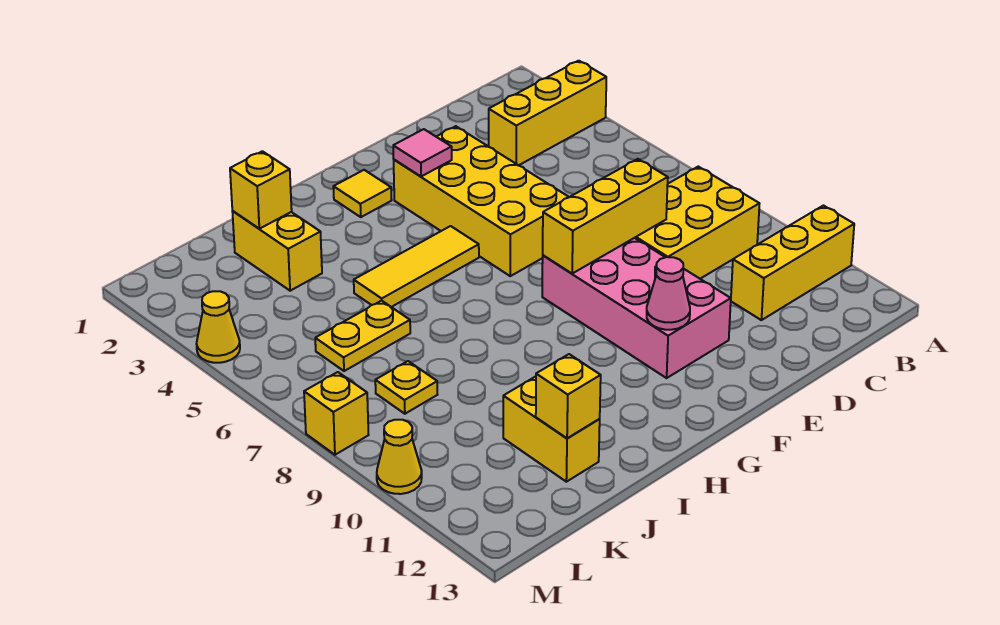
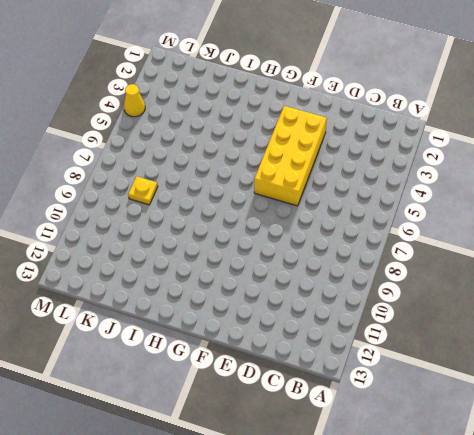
none -> yellow brick A3:C3 level 1
none -> yellow brick A11:C11 level 1
none -> yellow brick B8:D9 level 1

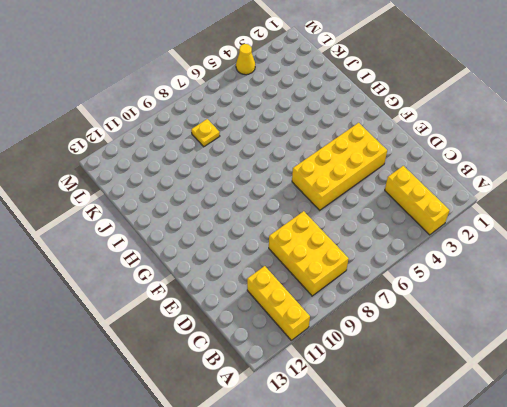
none -> pink brick E8:F11 level 1
none -> yellow tile G2 level 1
none -> yellow tile G5:I5 level 1

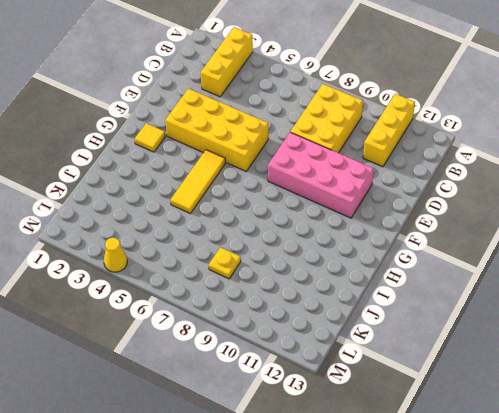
none -> yellow brick J2:J3 level 1
none -> yellow plate J6:K6 level 1
none -> yellow brick J11:J12 level 1

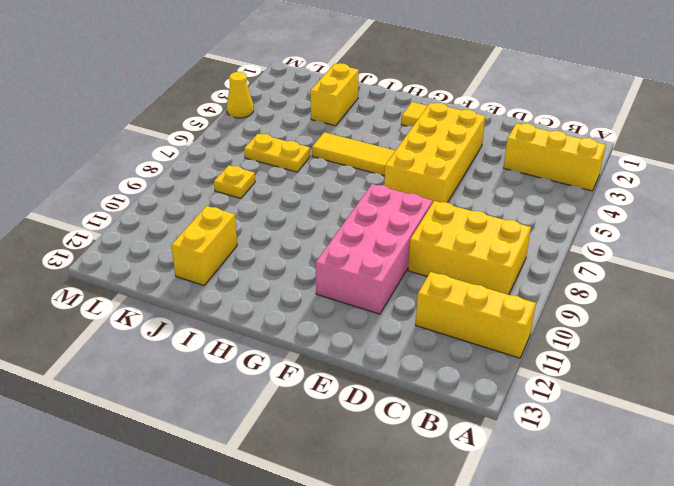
none -> yellow brick M8 level 1
none -> yellow cone M10 level 1
none -> yellow brick D8:F8 level 2

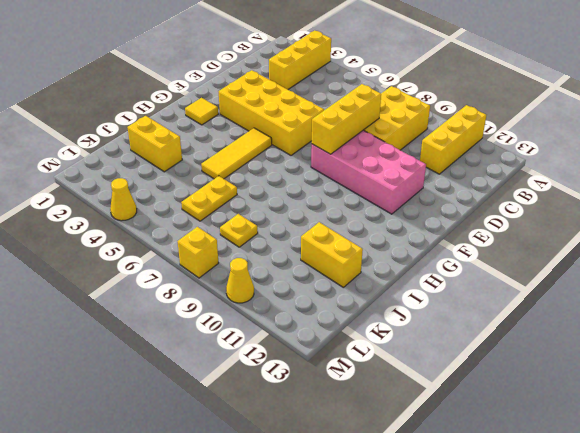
none -> pink tile F3 level 2
none -> pink cone F11 level 2
none -> yellow brick J2 level 2

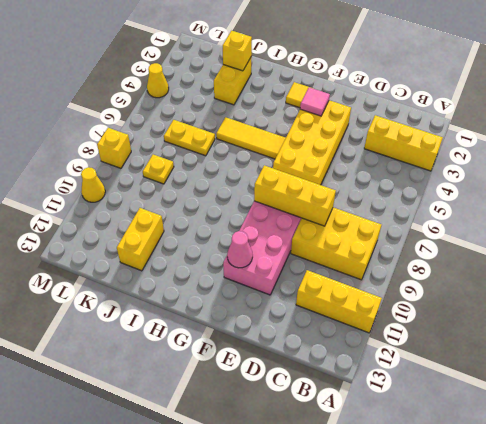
none -> yellow brick J12 level 2

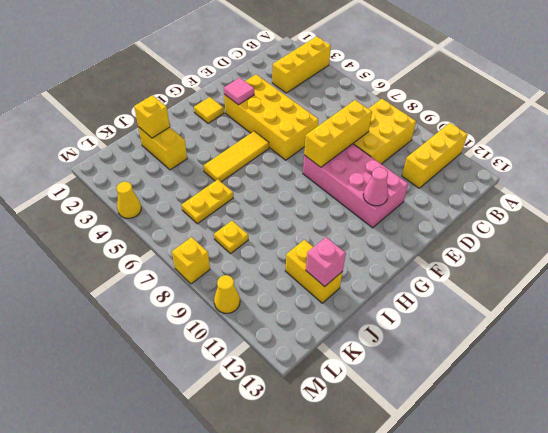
pink brick J12 level 2 -> yellow brick J12 level 2

